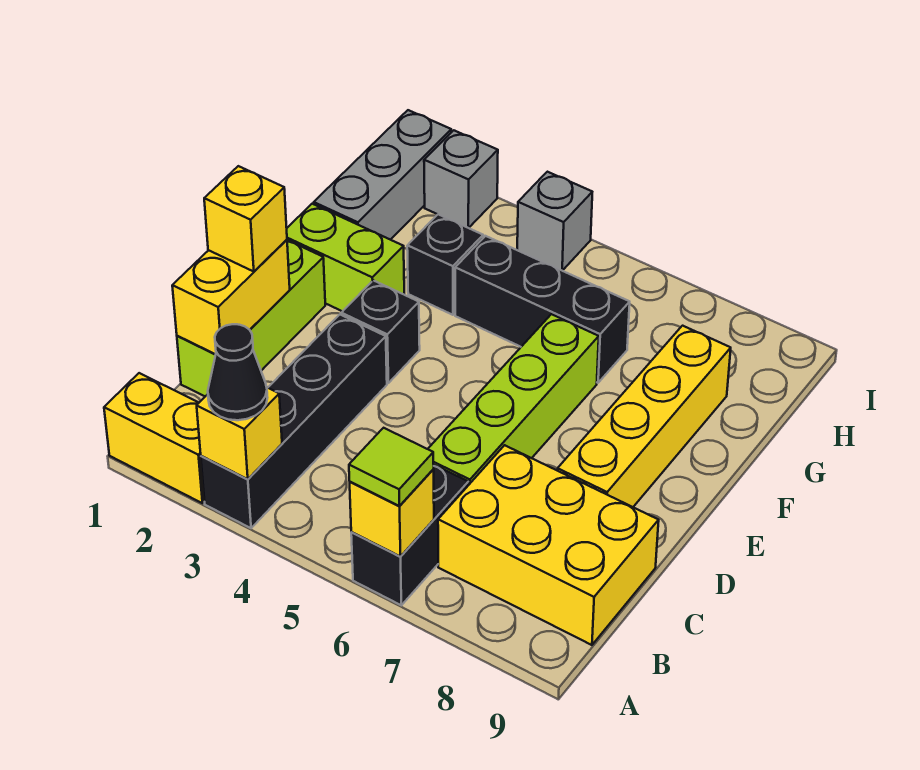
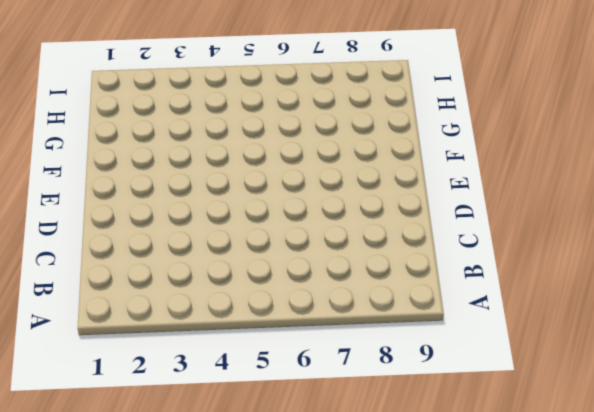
none -> yellow brick A1:A2 level 1
none -> black brick A3:D3 level 1
none -> black brick A6:B6 level 1

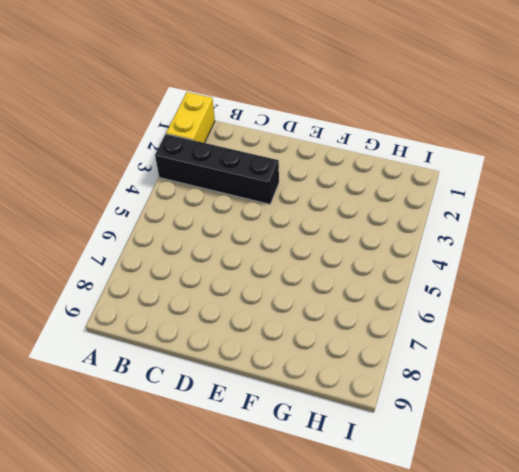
none -> black brick A6:B6 level 1
none -> yellow brick B7:C9 level 1
none -> lime brick C1:E1 level 1

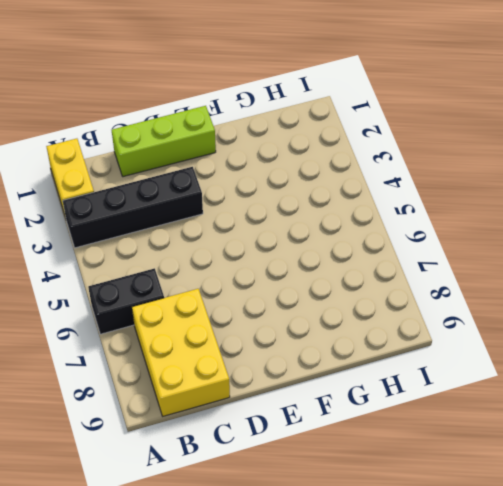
none -> lime brick C6:F6 level 1
none -> yellow brick D8:G8 level 1
none -> black brick E3 level 1

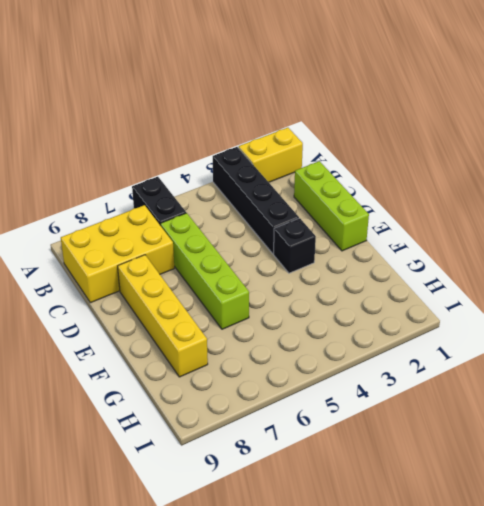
none -> lime brick F1:F2 level 1
none -> grey brick G1:I1 level 1
none -> black brick G3 level 1

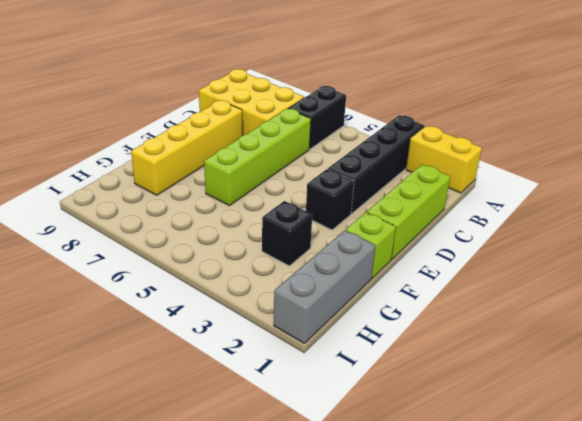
lime brick F1 level 1 -> lime brick F1:F2 level 1
none -> black brick G4:G6 level 1
none -> grey brick I2 level 1
none -> grey brick I4 level 1

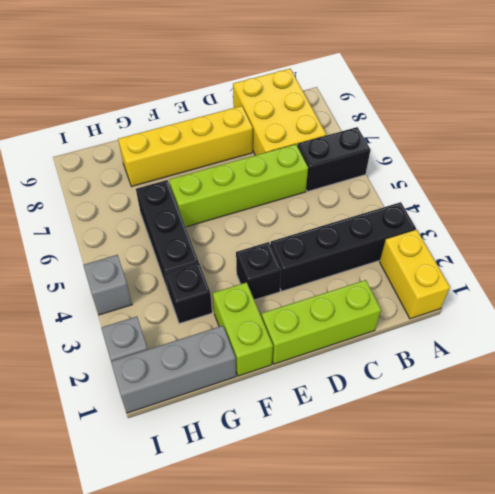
none -> yellow brick A3 level 2
none -> yellow brick A6 level 2
none -> yellow brick C1:D1 level 2

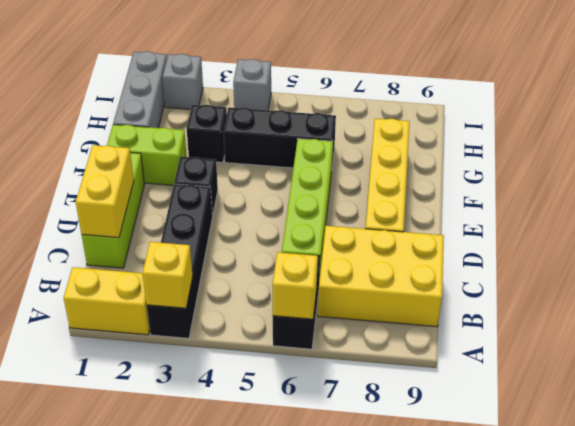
none -> black cone A3 level 3
none -> lime tile A6 level 3
none -> yellow brick D1 level 3

